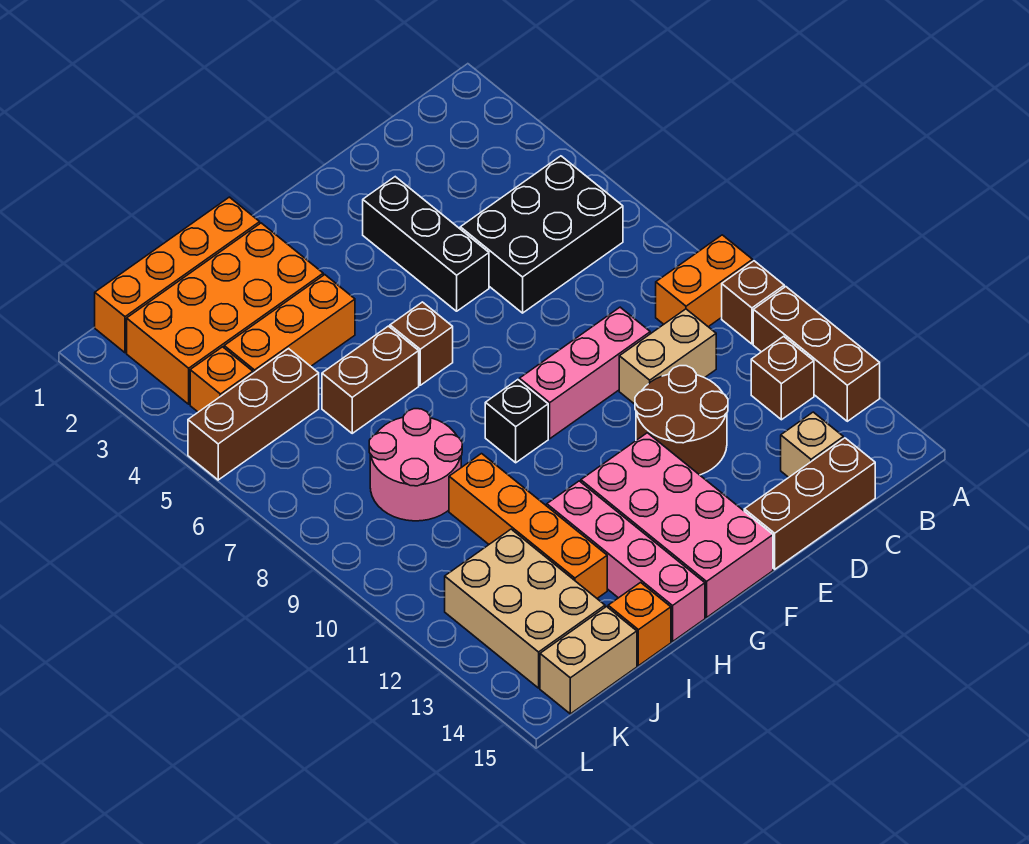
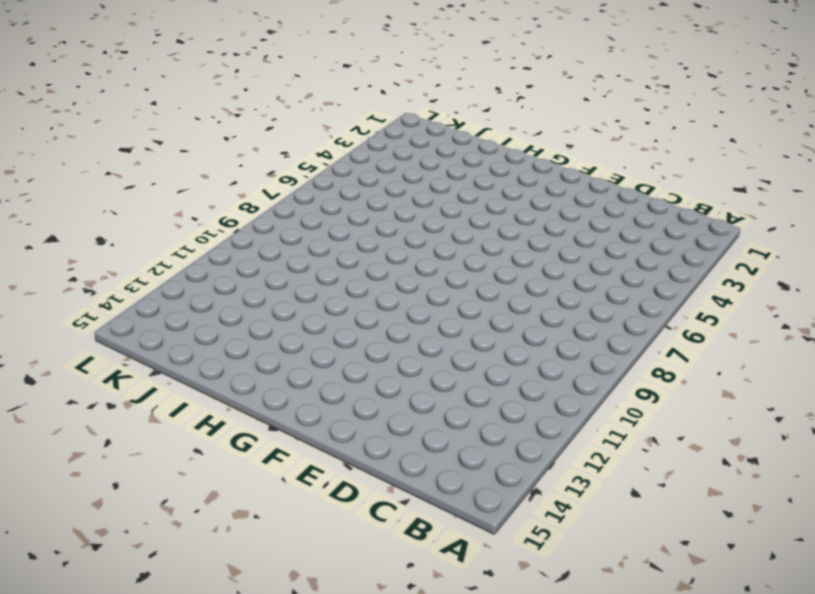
none -> orange brick A9:B9 level 1
none -> brown brick A10 level 1
none -> brown brick A11:A13 level 1

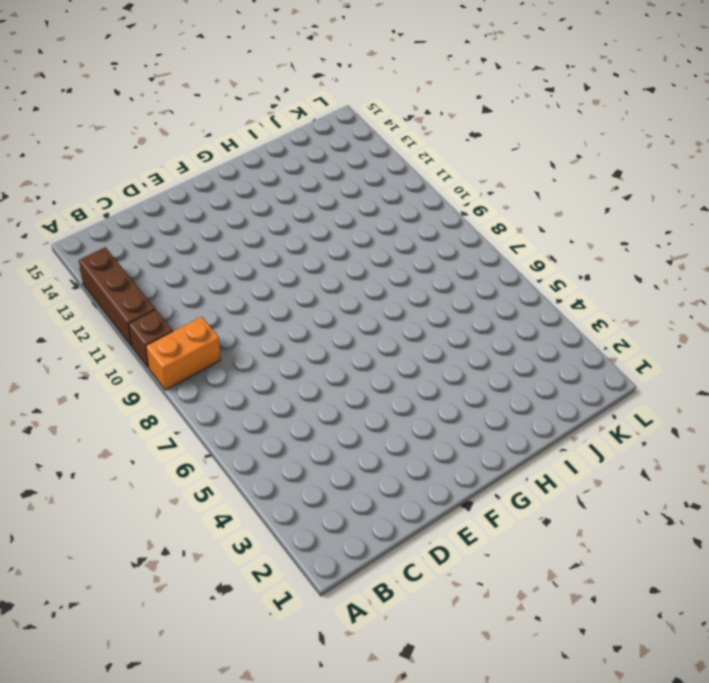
none -> black brick B5:D6 level 1
none -> brown brick B12 level 1
none -> tan brick C10:D10 level 1

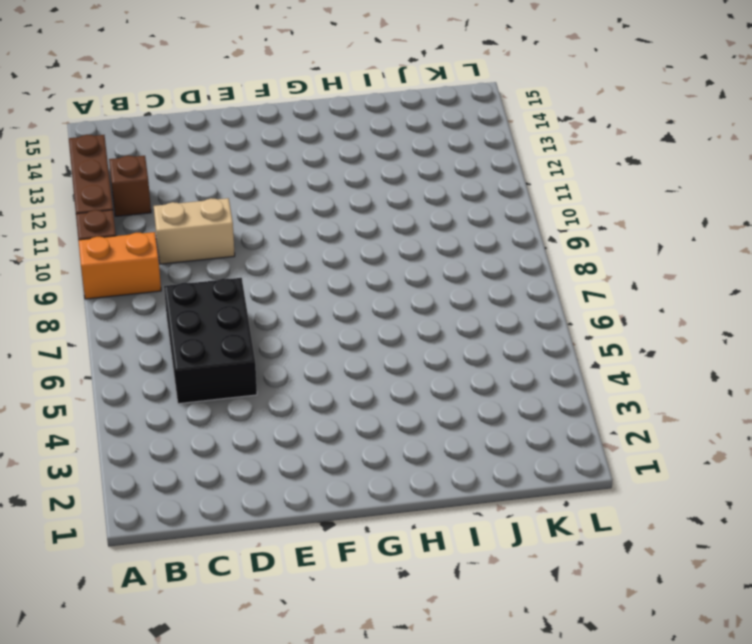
black brick C5:D7 level 1 -> black brick B5:D6 level 1
none -> tan brick C14 level 1
none -> brown brick C15:E15 level 1
none -> pink brick D9:F9 level 1

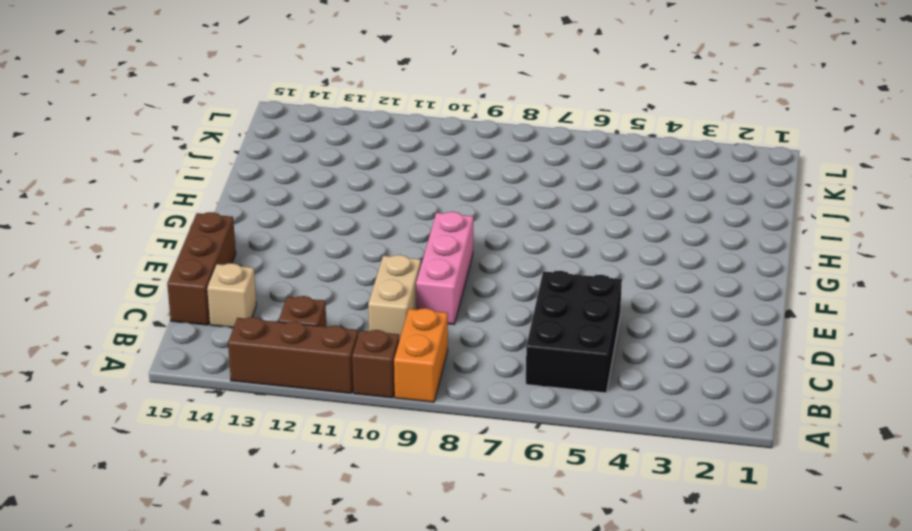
none -> brown round brick D11:E12 level 1
none -> black brick E3:E5 level 1
none -> pink brick F12:G15 level 1

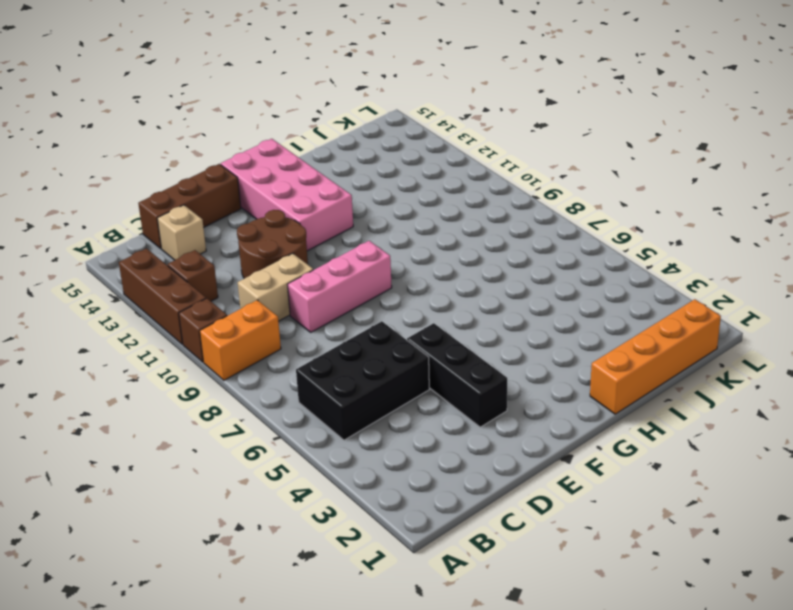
none -> brown brick G6 level 1
none -> black brick G9 level 1
none -> orange brick H2:K3 level 1

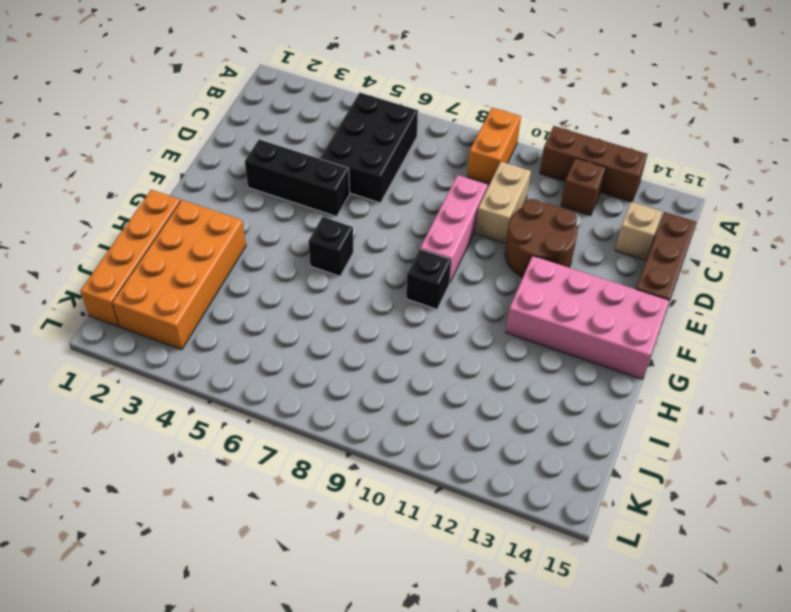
black brick G6 level 1 -> brown brick G6 level 1
none -> brown brick A10 level 1
none -> orange brick H4:J4 level 1
none -> brown brick H6:I6 level 1

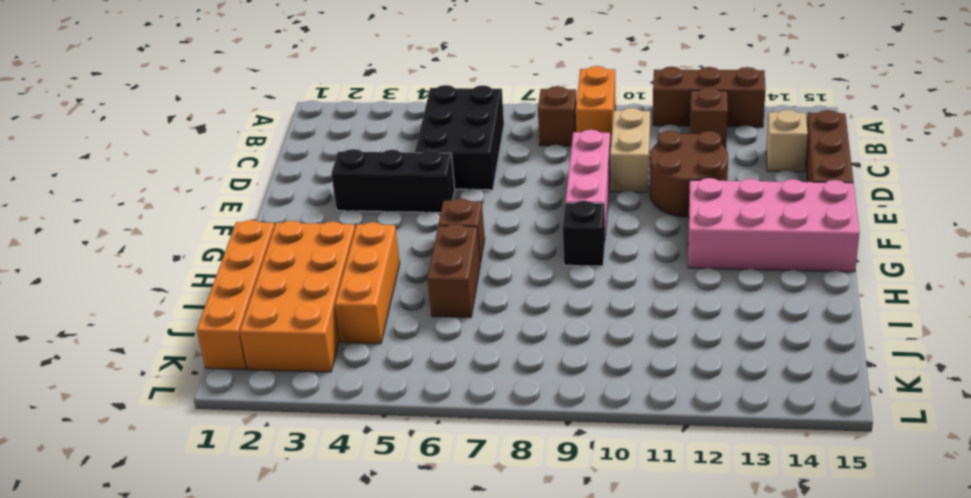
brown brick B8 level 1 -> brown brick A10 level 1
none -> pink brick H12:H15 level 1
none -> pink round brick I8:J9 level 1
none -> orange brick I10:I13 level 1

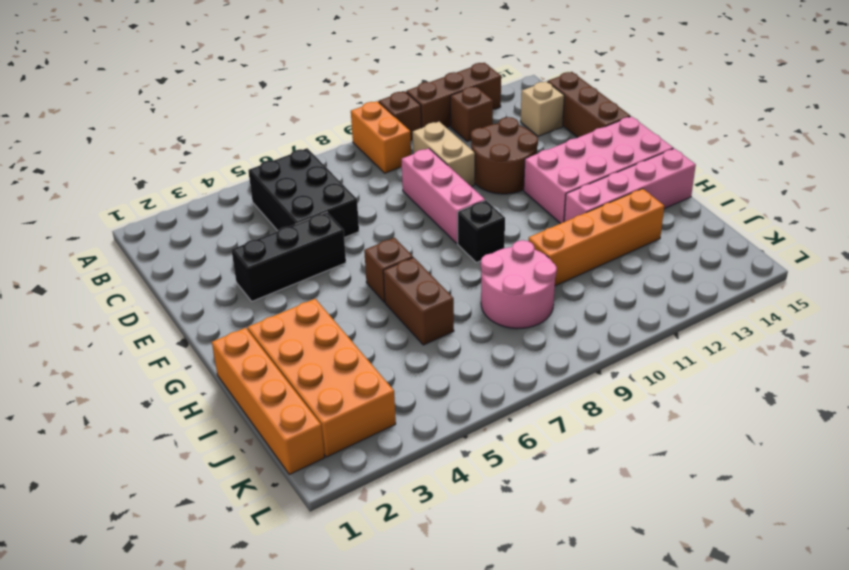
none -> orange brick H4:J4 level 1
none -> orange brick I15 level 1
none -> brown brick J5:L5 level 1

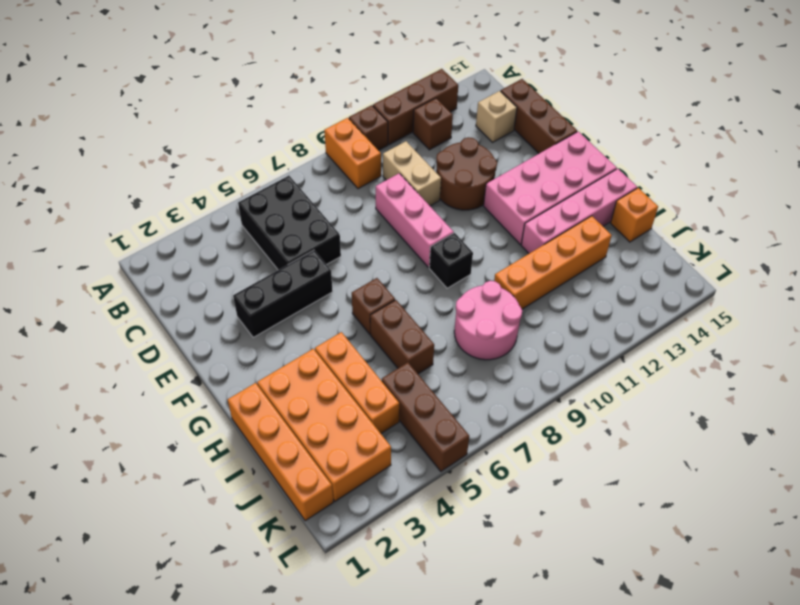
none -> tan brick J12:K14 level 1
none -> tan brick J15:K15 level 1
none -> orange brick K4 level 1

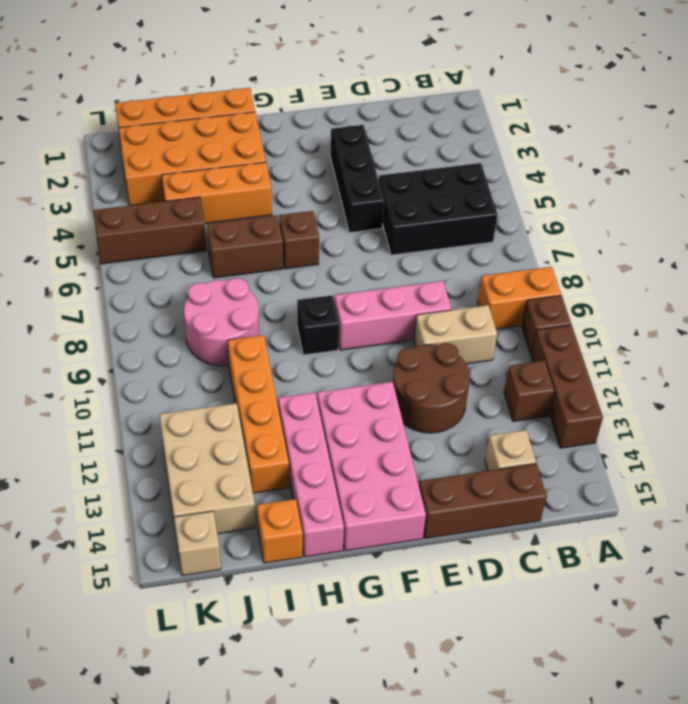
tan brick K15 level 1 -> tan brick J15:K15 level 1
none -> orange brick K4 level 1

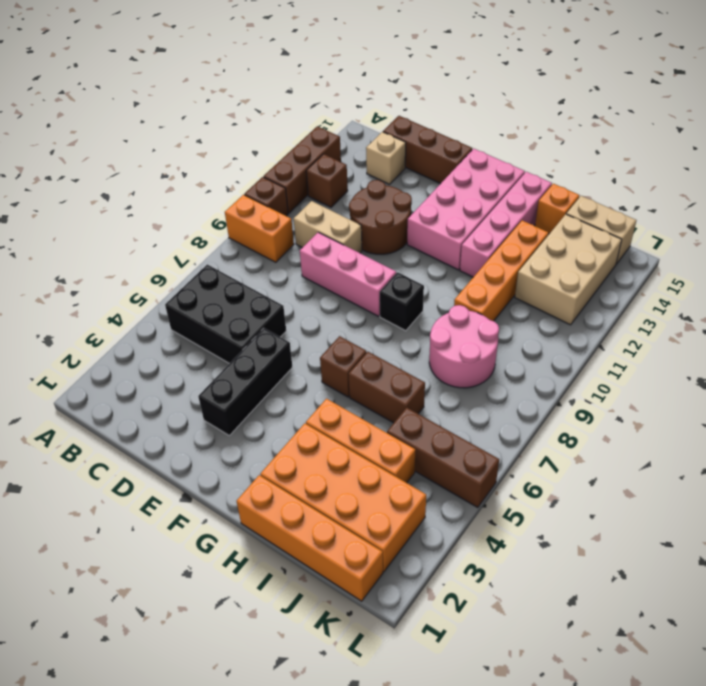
none -> orange brick K4 level 1

